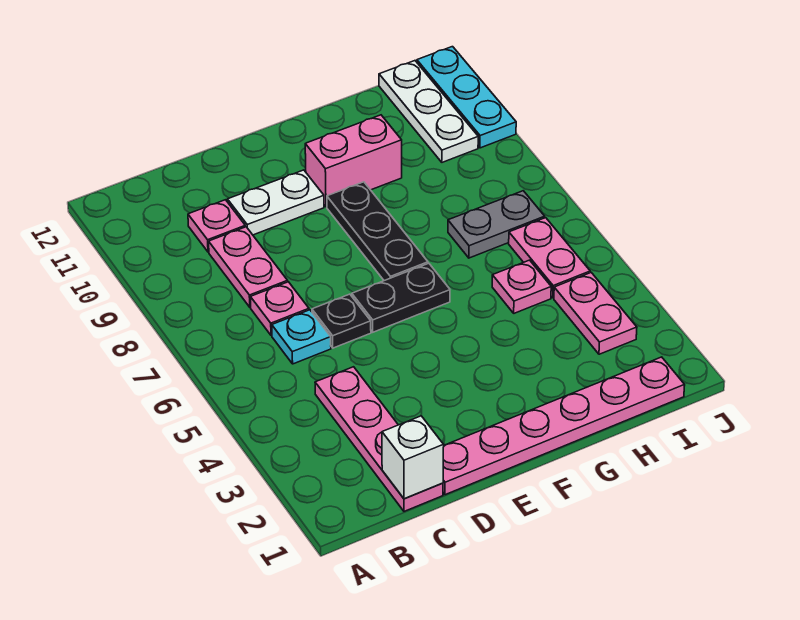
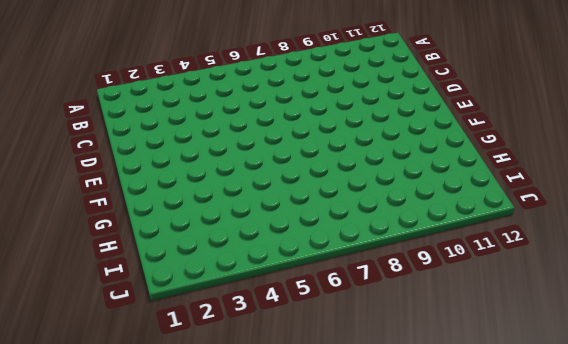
none -> pink plate C1:C4 level 1
none -> cyan plate C6 level 1
none -> pink plate C7 level 1

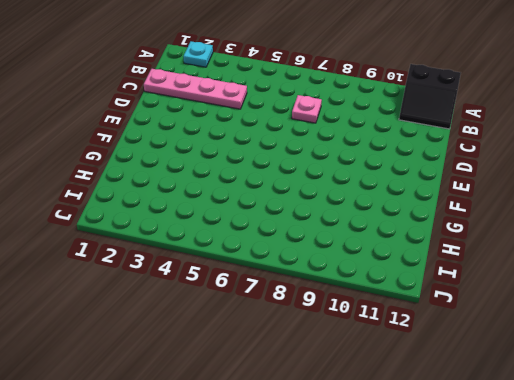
cyan plate A2 level 1 -> cyan plate C6 level 1
black slope A11:B12 level 1 top A -> none
none -> pink plate C8:C9 level 1
none -> pink plate C10 level 1
none -> pink plate D1:I1 level 1

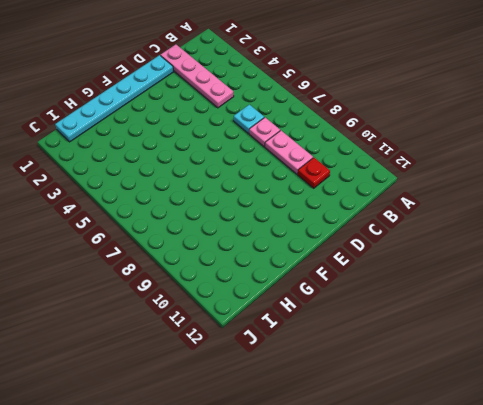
red plate C10 level 1 -> pink plate C10 level 1
cyan plate D1:I1 level 1 -> pink plate D1:I1 level 1
none -> black plate D6 level 1
none -> white plate D10:E10 level 1
none -> black plate E6:F6 level 1

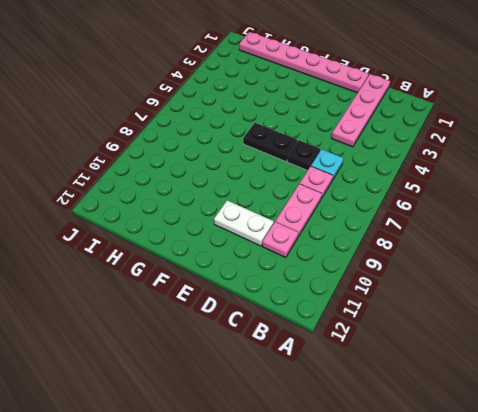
none -> black plate F7:F9 level 1
none -> pink brick F10:G10 level 1
none -> pink plate H5 level 1

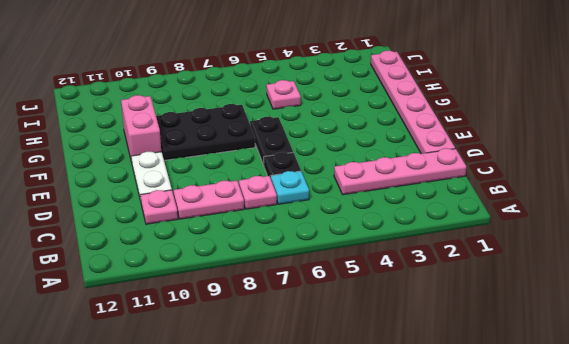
black plate F7:G9 level 1 -> black plate F7:F9 level 1
none -> grey plate H7:I7 level 1
none -> pink plate I3:I4 level 1
none -> pink plate I5:I6 level 1

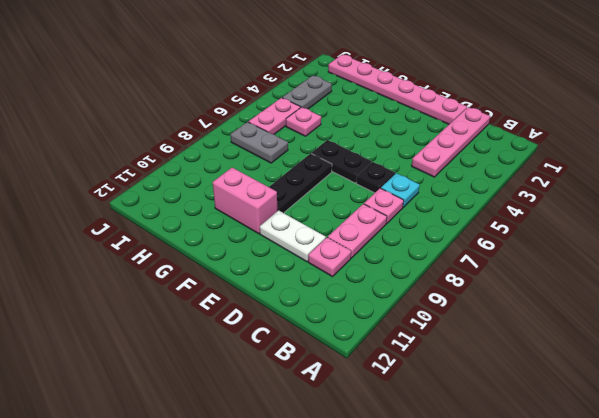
grey plate I3:I4 level 1 -> pink plate I3:I4 level 1
none -> white plate I10:I12 level 1
none -> cyan plate J10:J12 level 1
none -> white brick C1 level 2

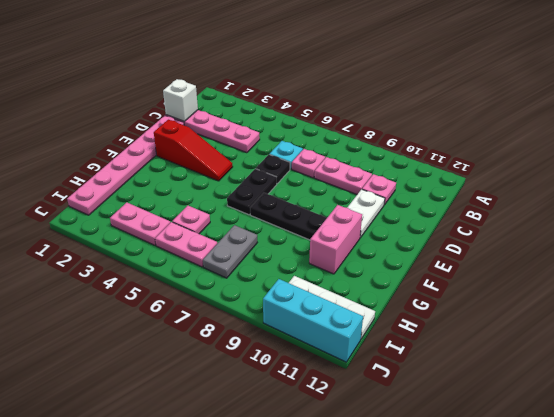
red slope E2:E4 level 1 top 2 -> none
cyan brick J10:J12 level 1 -> cyan plate J10:J12 level 1

